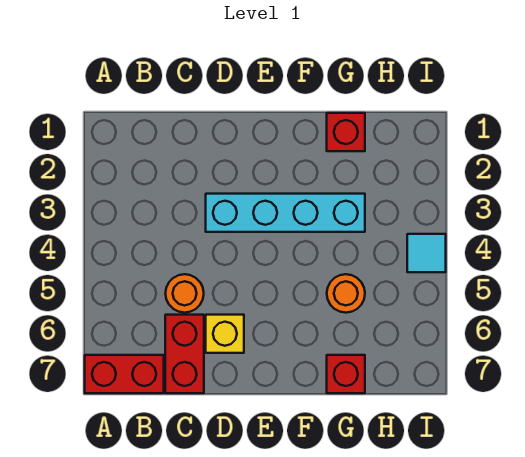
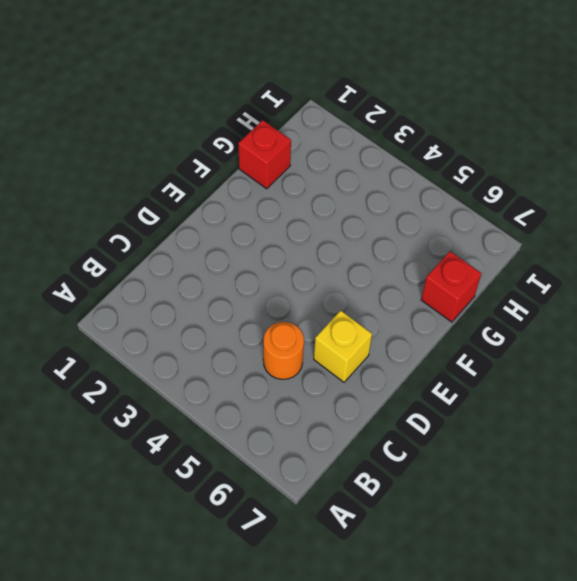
none -> red brick A7:B7 level 1
none -> red brick C6:C7 level 1

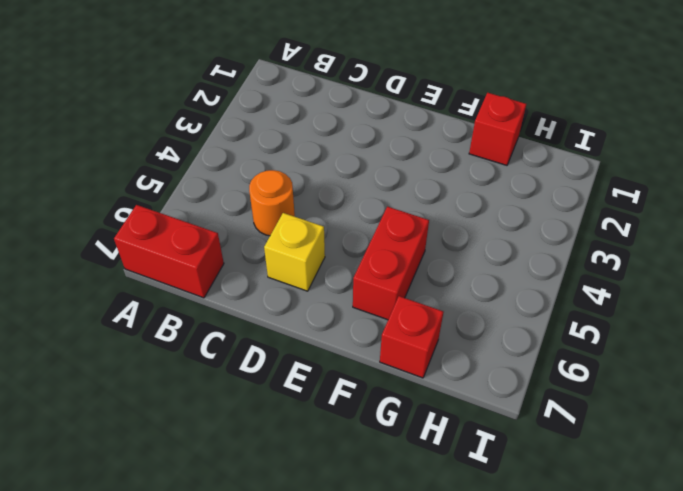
red brick F5:F6 level 1 -> red brick C6:C7 level 1
none -> cyan brick D3:G3 level 1
none -> orange round brick G5 level 1

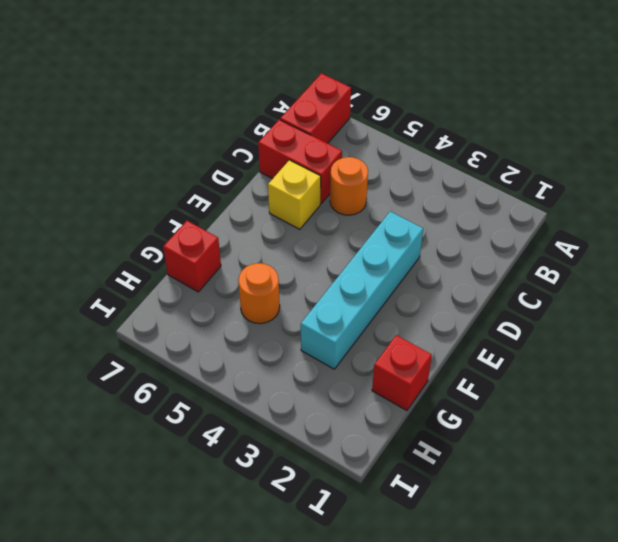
none -> cyan tile I4 level 1

